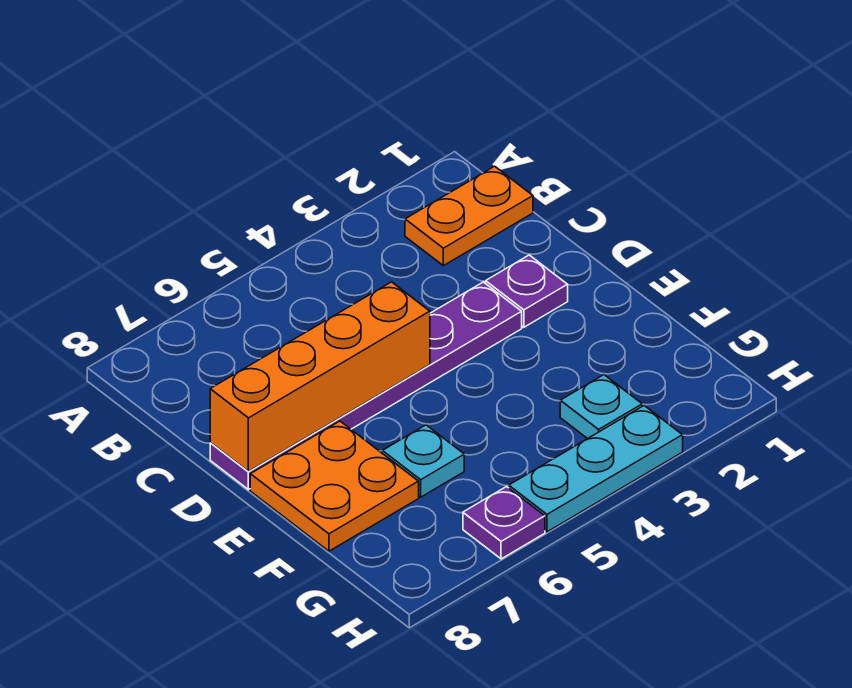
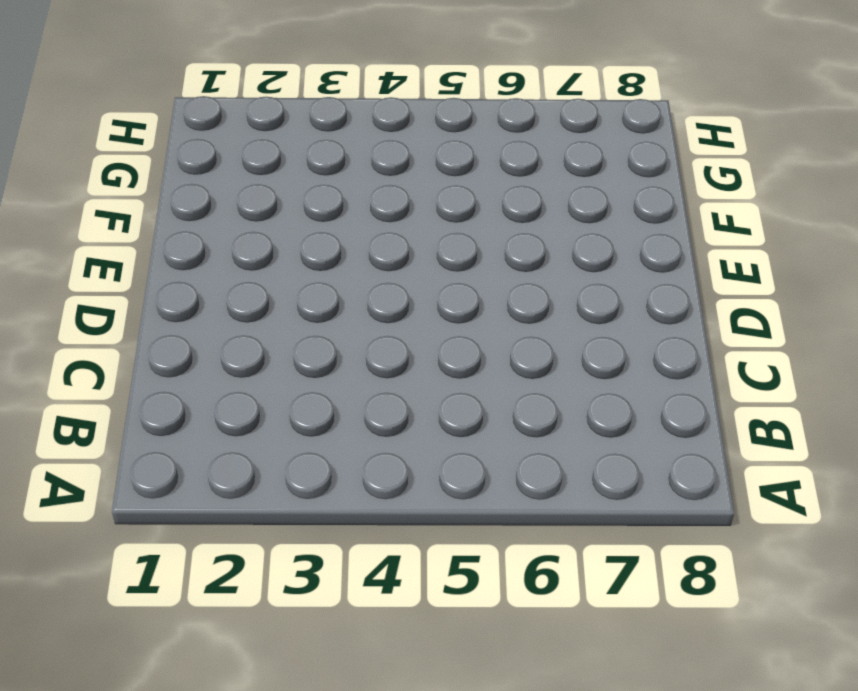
none -> orange plate B1:B2 level 1
none -> purple plate D2 level 1

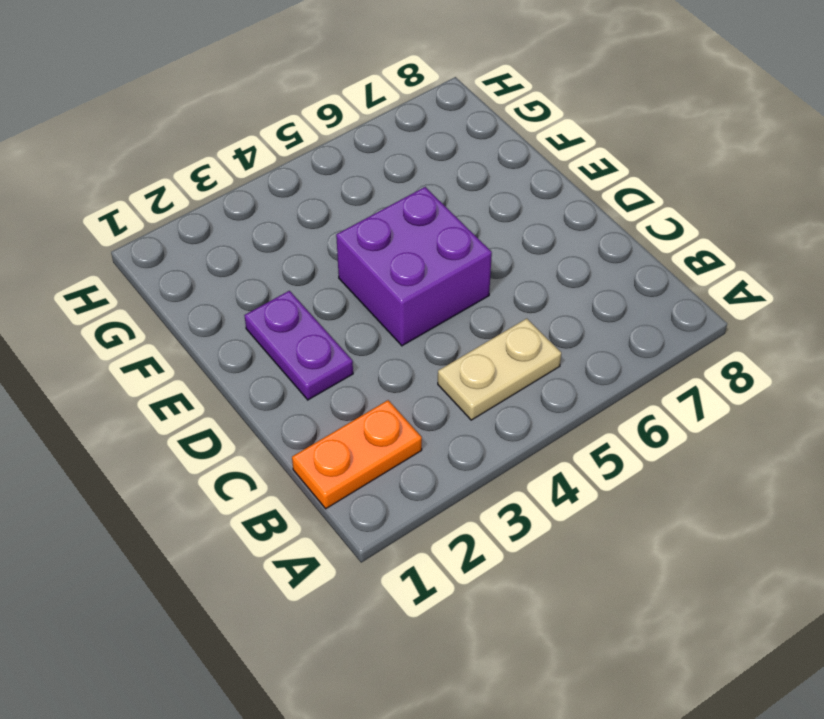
tan plate B4:B5 level 1 -> none
purple plate D2:E2 level 1 -> purple plate D2 level 1
purple brick D4:E5 level 1 -> purple plate D3:D8 level 1
none -> orange plate E7:F8 level 1
none -> cyan plate F6 level 1

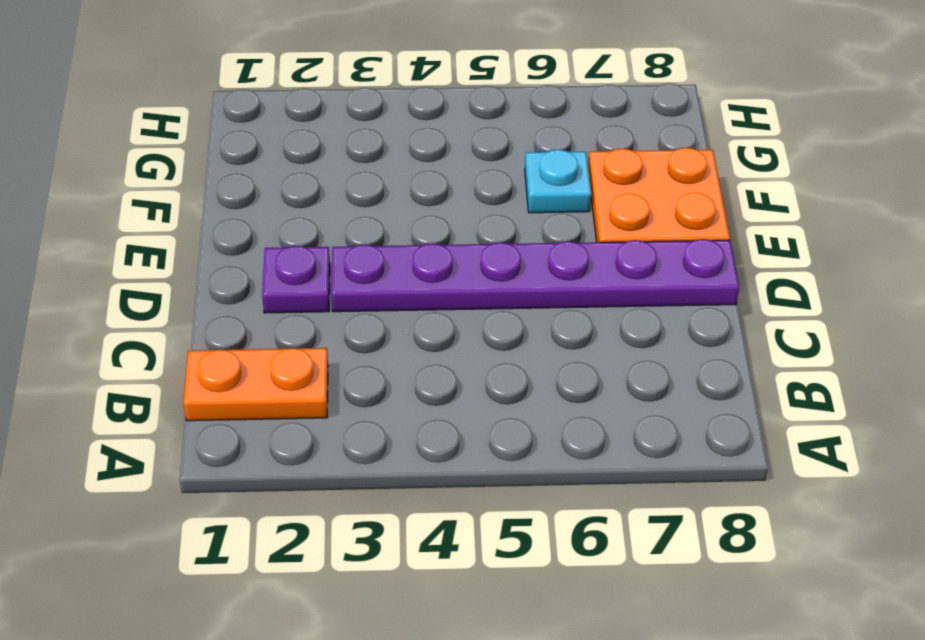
none -> cyan plate G3 level 1
none -> cyan plate H3:H5 level 1

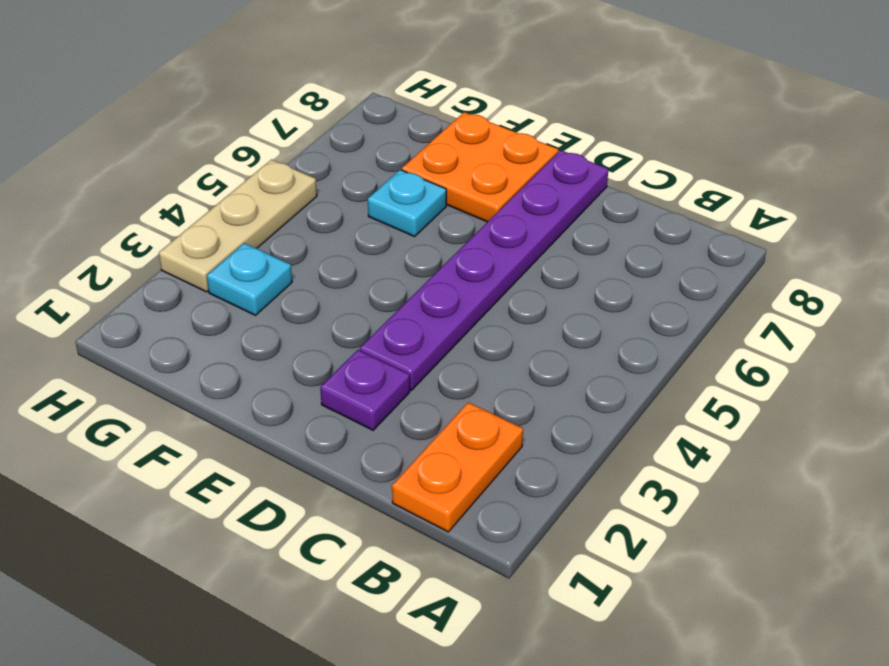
tan plate H3:H5 level 1 -> cyan plate H3:H5 level 1
none -> purple plate H6 level 1
none -> orange brick D5:D8 level 2

